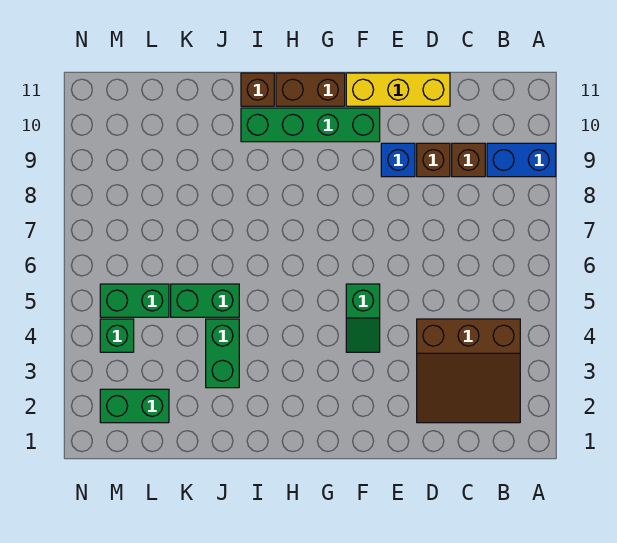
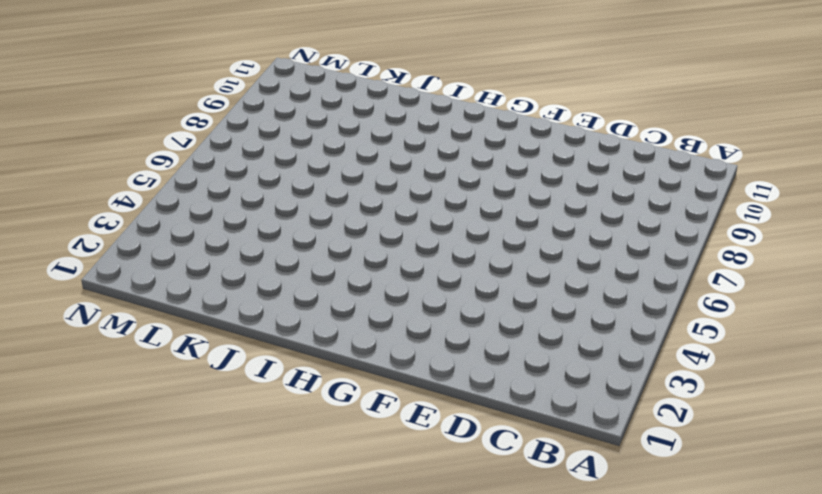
none -> blue brick A9:B9 level 1
none -> brown slope B2:D4 level 1 top 4
none -> brown brick C9 level 1

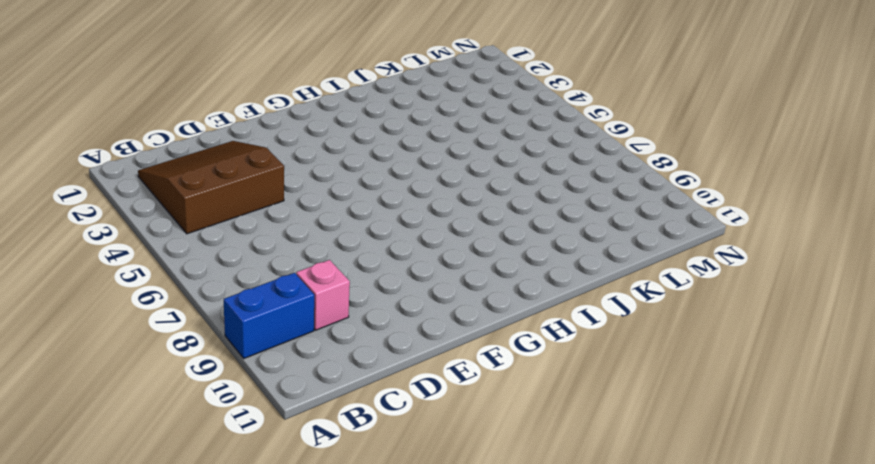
pink brick C9 level 1 -> brown brick C9 level 1
none -> brown brick D9 level 1
none -> yellow brick D11:F11 level 1
none -> blue brick E9 level 1

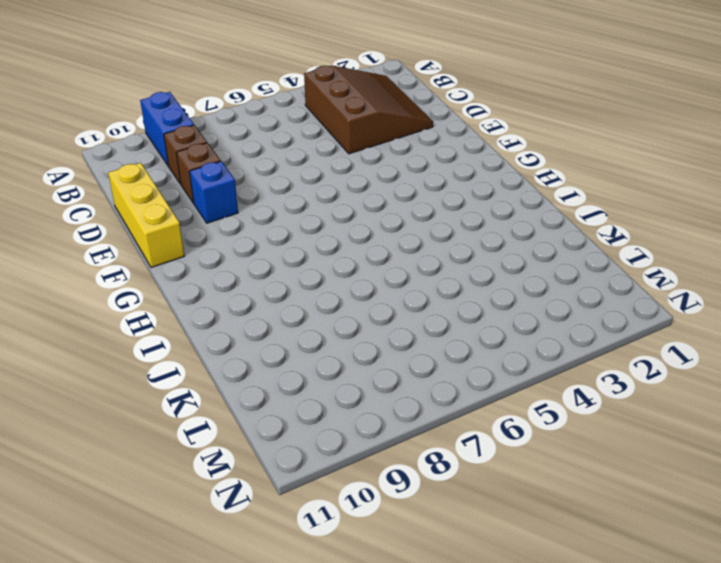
none -> green slope F4:F5 level 1 top 5
none -> green brick F10:I10 level 1
none -> brown brick G11:H11 level 1

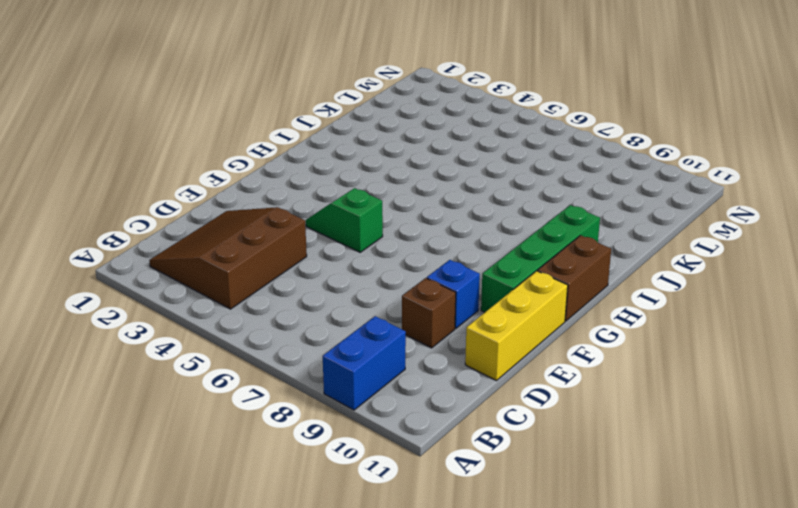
none -> brown brick C9 level 1
none -> brown brick I11 level 1
none -> green brick J3:J4 level 1

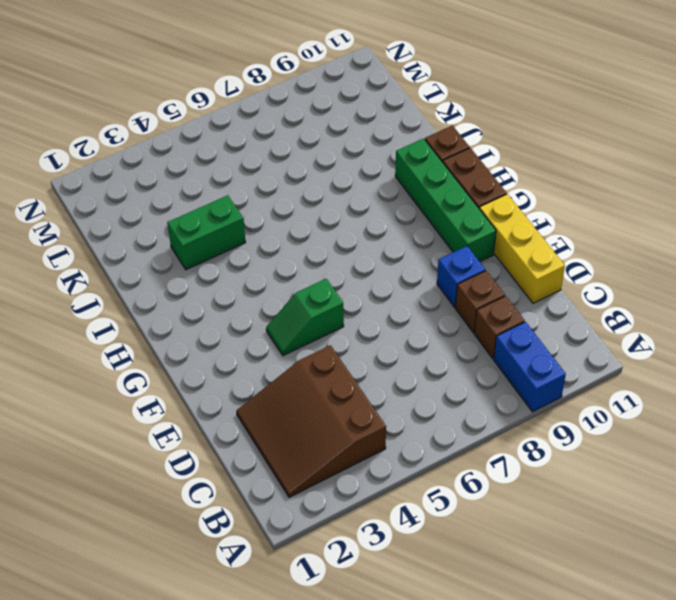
none -> green brick J5:K5 level 1
none -> green brick L2:M2 level 1
none -> green brick L5:M5 level 1

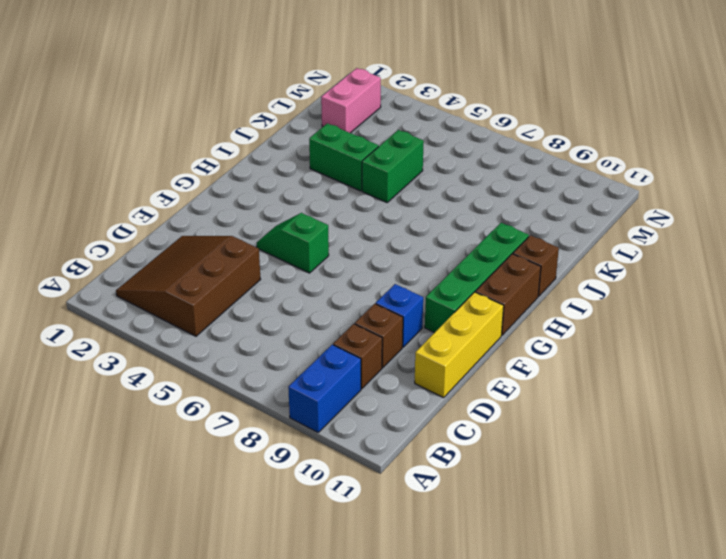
pink brick L2:M2 level 1 -> green brick L2:M2 level 1
none -> green brick L5:M5 level 1
none -> green brick M4 level 1

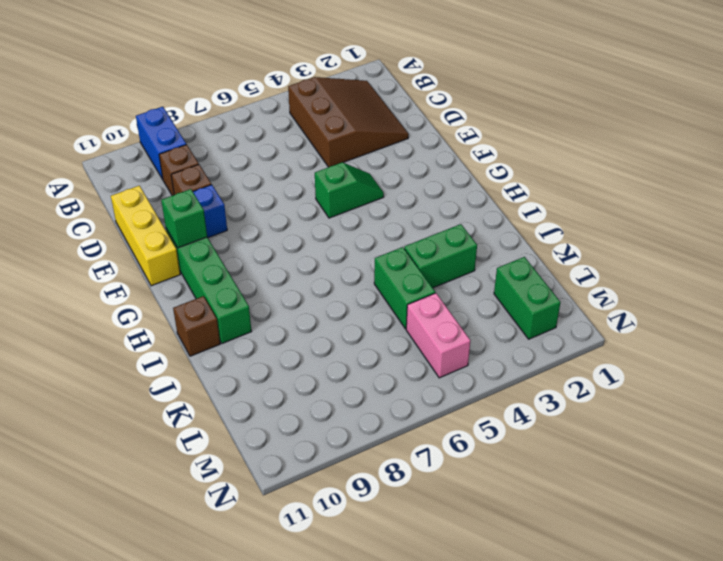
green brick F10 level 2 -> green brick M4 level 1
pink brick L5:M5 level 1 -> green brick L5:M5 level 1
none -> brown brick G11:H11 level 1

